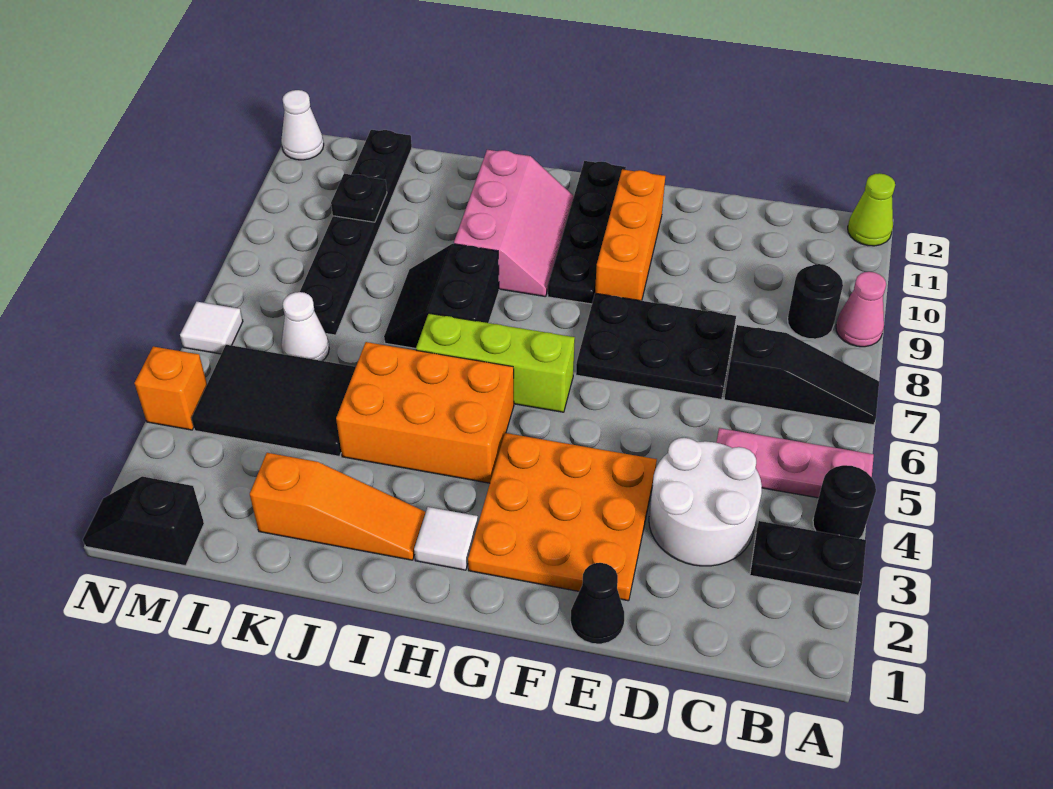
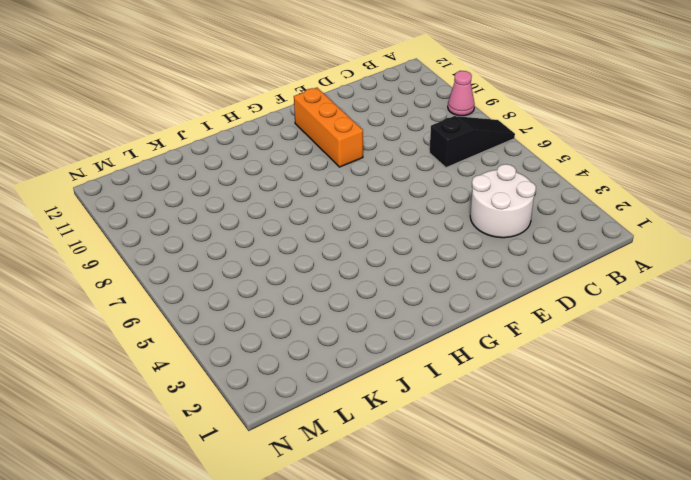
none -> black plate A3:B3 level 1
none -> black round brick A4 level 1
none -> pink plate A5:C5 level 1

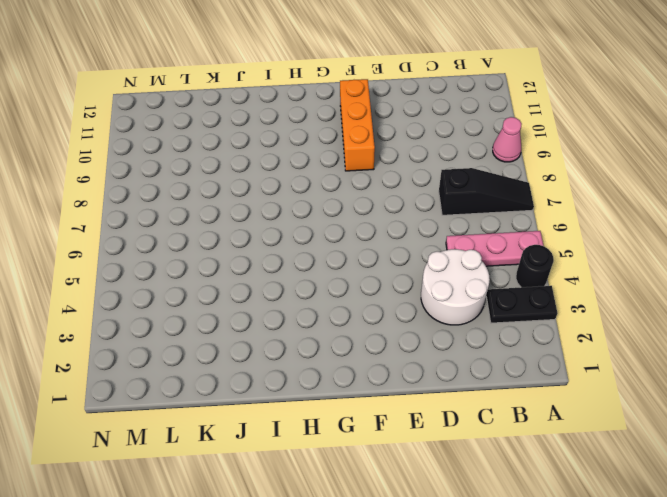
none -> lime cone A12 level 1
none -> black round brick B9 level 1
none -> black plate D7:F8 level 1

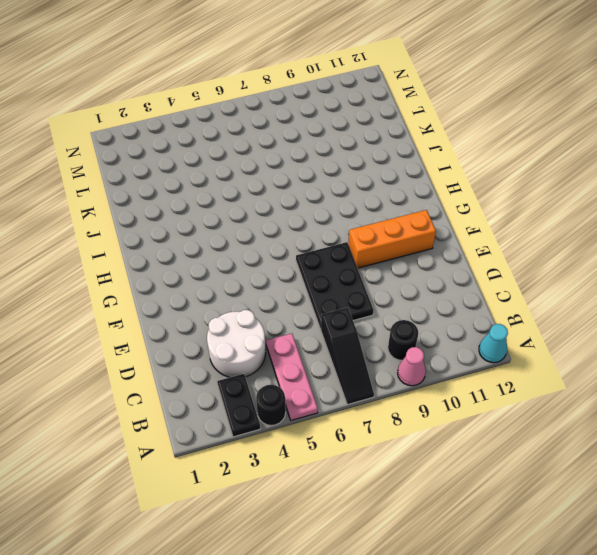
cyan cone A12 level 1 -> lime cone A12 level 1
none -> black cone E1 level 1
none -> orange plate E2:G4 level 1
none -> lime brick G6:I6 level 1

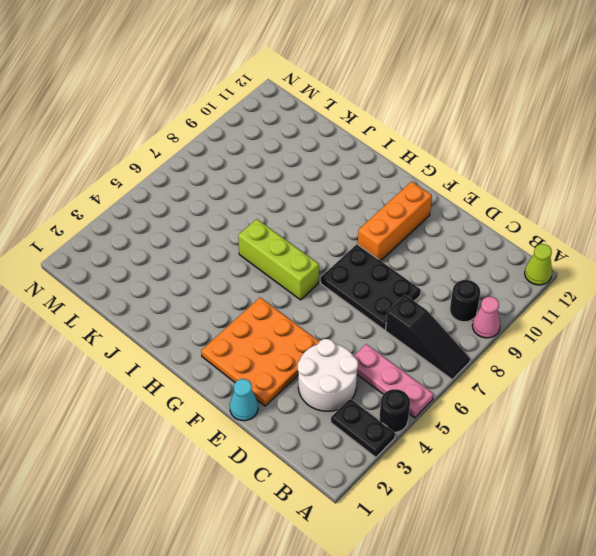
cyan cone E1 level 1 -> black cone E1 level 1
none -> black plate G9:G12 level 1
none -> white tile H2 level 1
none -> orange brick H4:J5 level 1

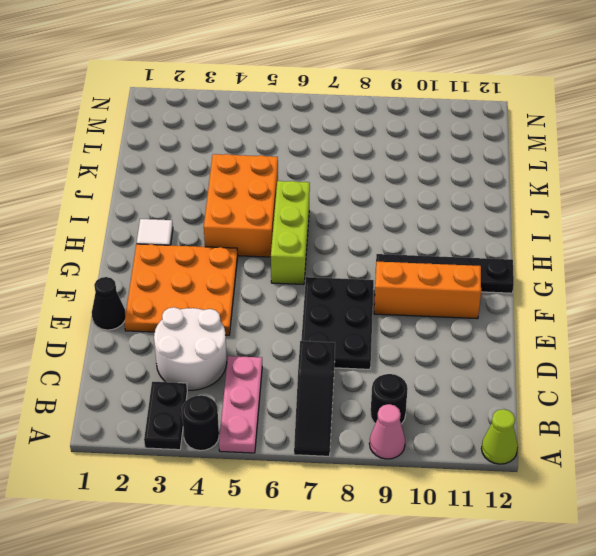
none -> pink slope H9:I11 level 1 top I
none -> orange slope I2:K2 level 1 top K
none -> black slope I7:J8 level 1 top I

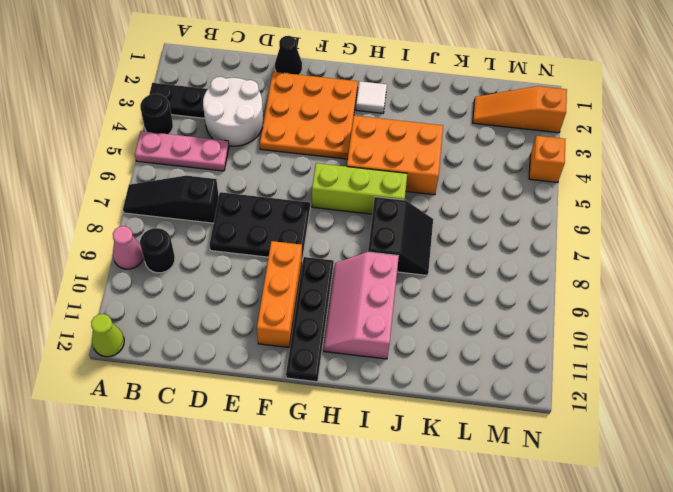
orange slope L2:N2 level 1 top N -> orange slope I2:K2 level 1 top K
none -> black tile K4:M5 level 1
none -> white cone L6 level 1
none -> black plate L7:L12 level 1

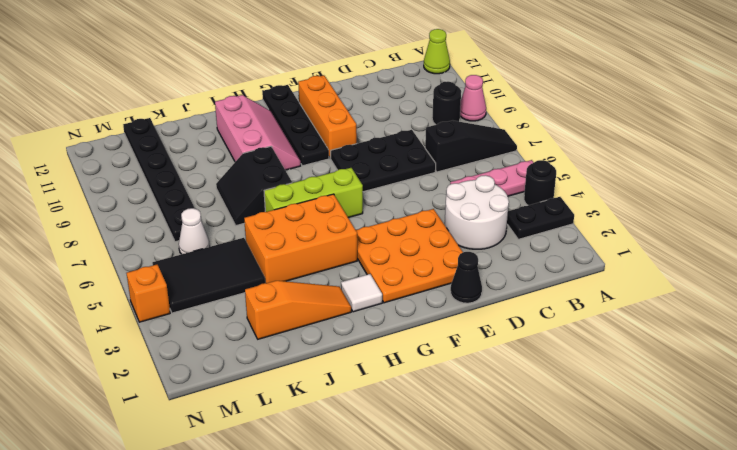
none -> black slope M1:N1 level 1 top M
none -> white tile N6 level 1
none -> white cone N12 level 1

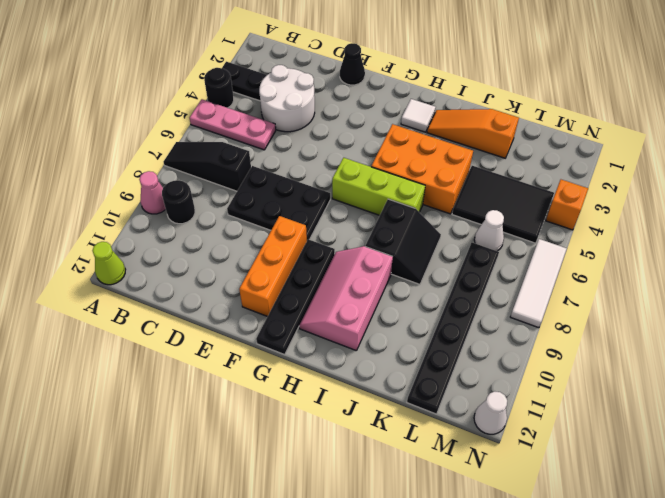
white tile N6:N8 level 1 -> white tile N6 level 1
none -> orange plate E2:G4 level 1
none -> black slope M1:N1 level 1 top M
none -> black plate L10 level 2

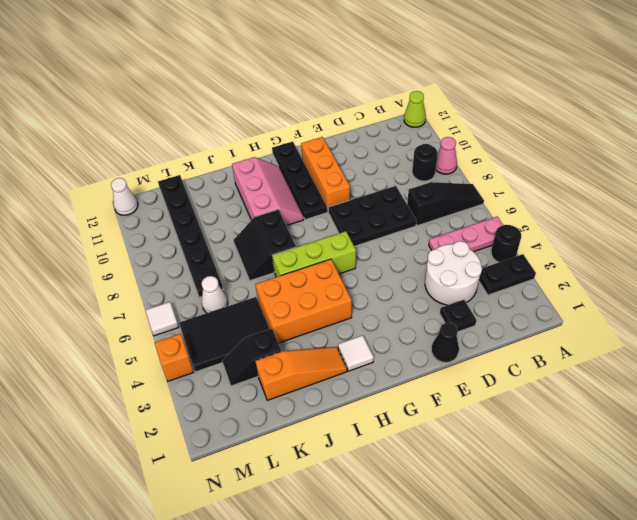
black plate D2 level 1 -> black plate L10 level 2
black slope K3:L3 level 1 top K -> black slope M1:N1 level 1 top M
none -> orange plate E2:G4 level 1

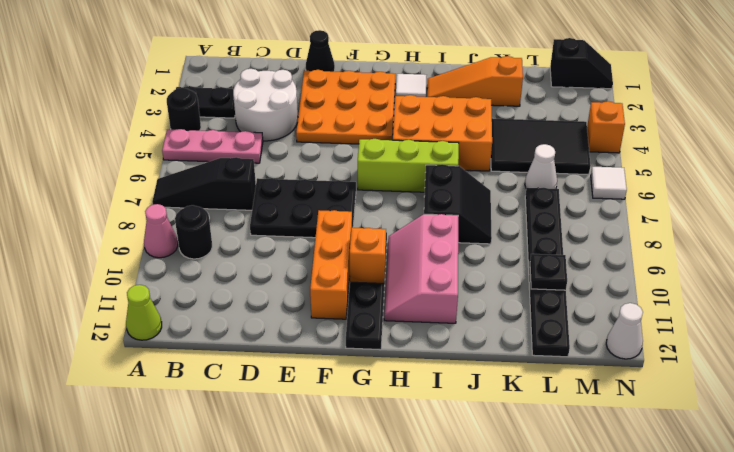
orange brick G10 level 2 -> none

